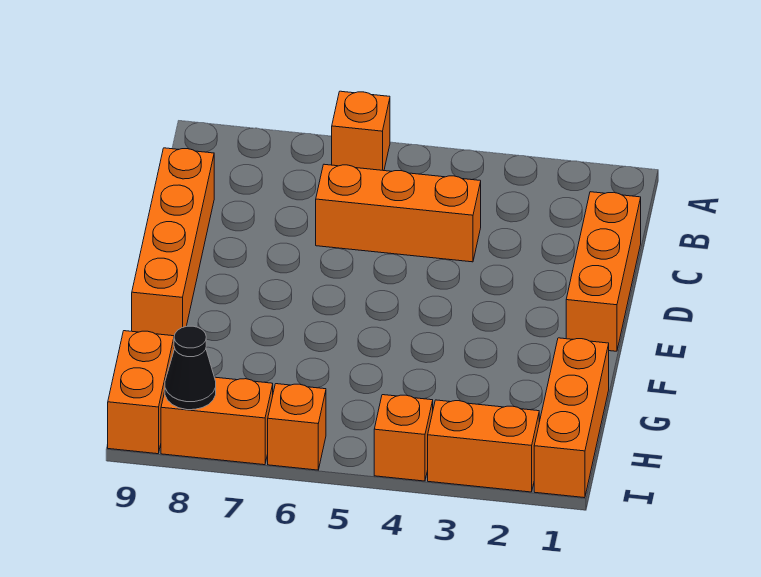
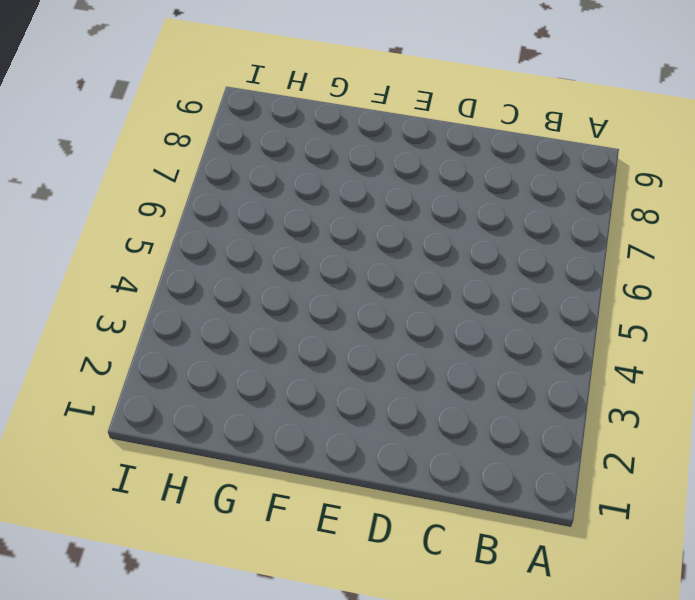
none -> orange brick A6 level 1
none -> orange brick C1:E1 level 1

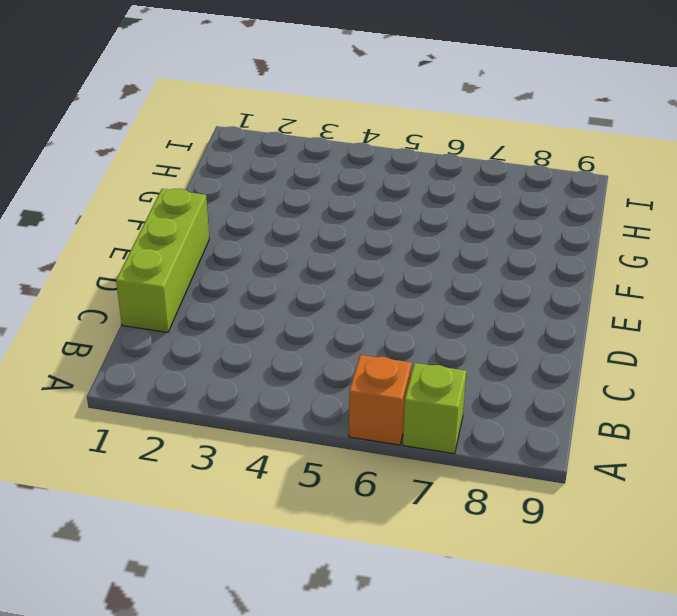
lime brick A7 level 1 -> none
lime brick C1:E1 level 1 -> orange brick C1:E1 level 1
none -> orange brick C4:C6 level 1
none -> orange brick C9:F9 level 1

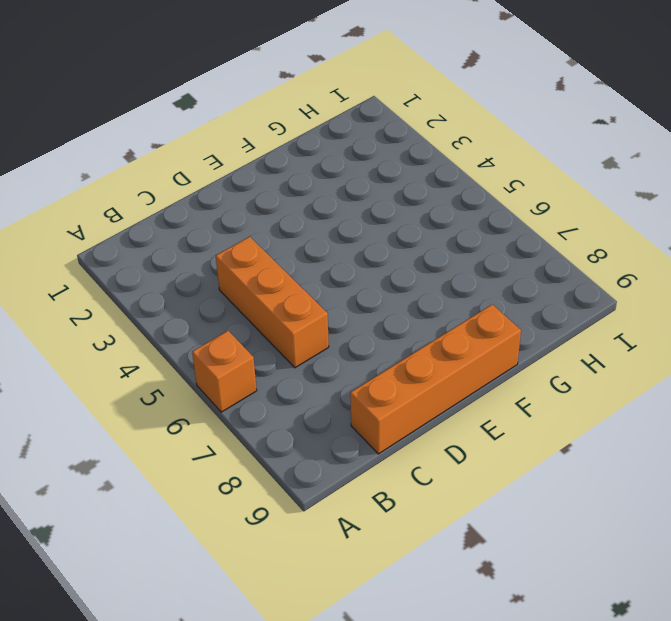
none -> orange brick C1:E1 level 1
none -> orange brick G1:I1 level 1

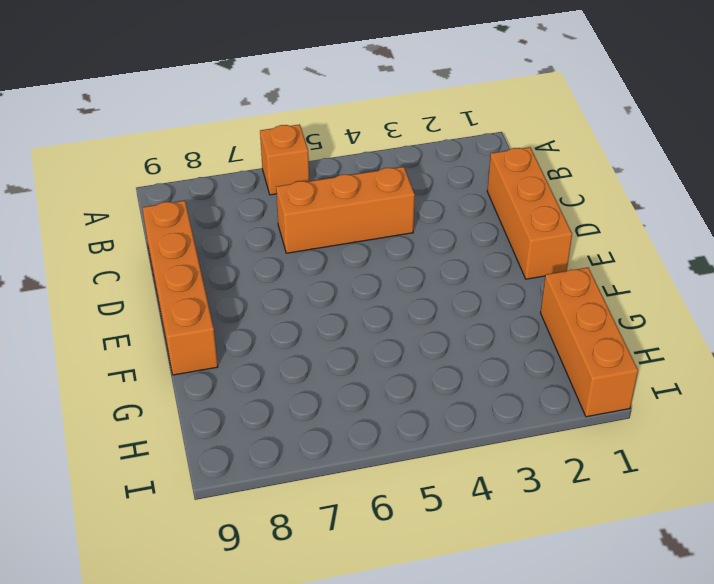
none -> orange brick H9:I9 level 1
none -> orange brick I2:I3 level 1

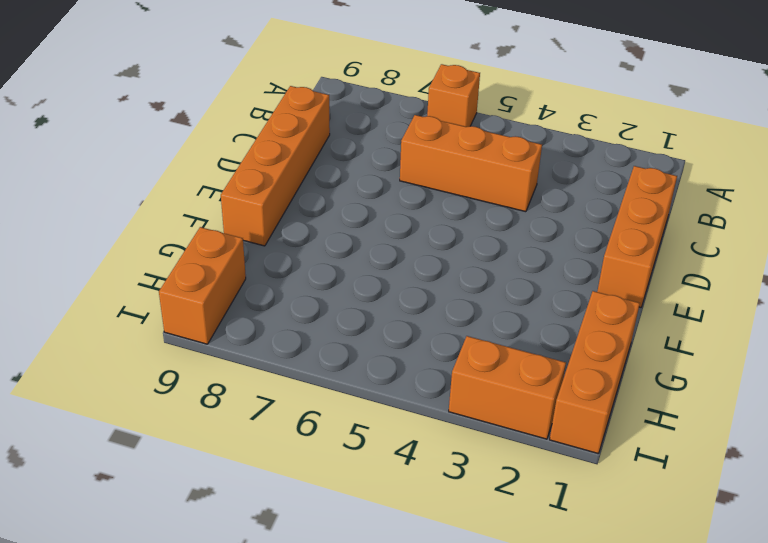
none -> orange brick I4 level 1
none -> orange brick I6 level 1

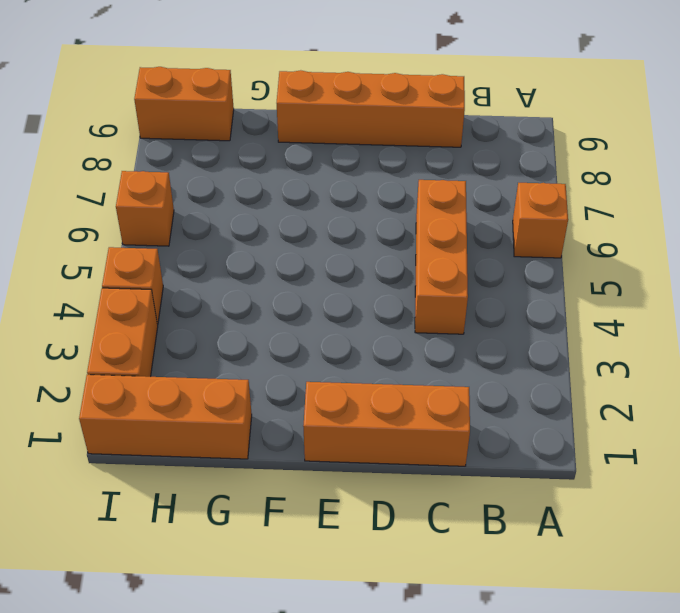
none -> orange brick I7:I8 level 1
none -> black cone I8 level 2

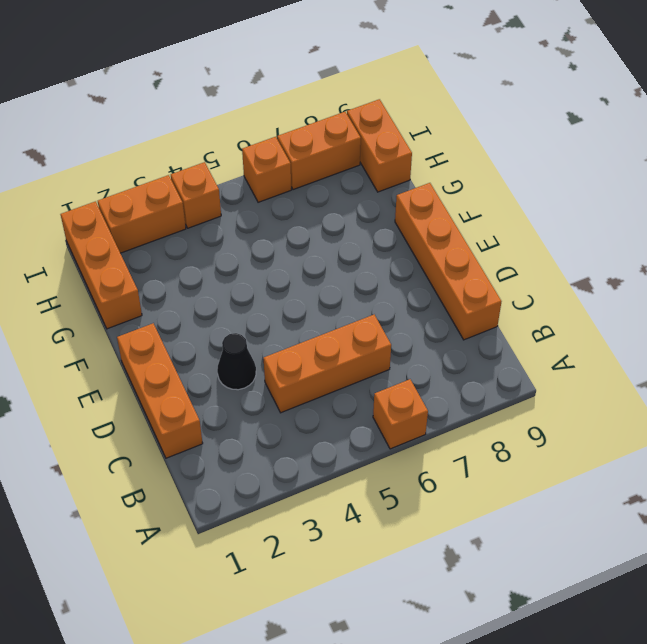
black cone D3 level 1 -> black cone I8 level 2

